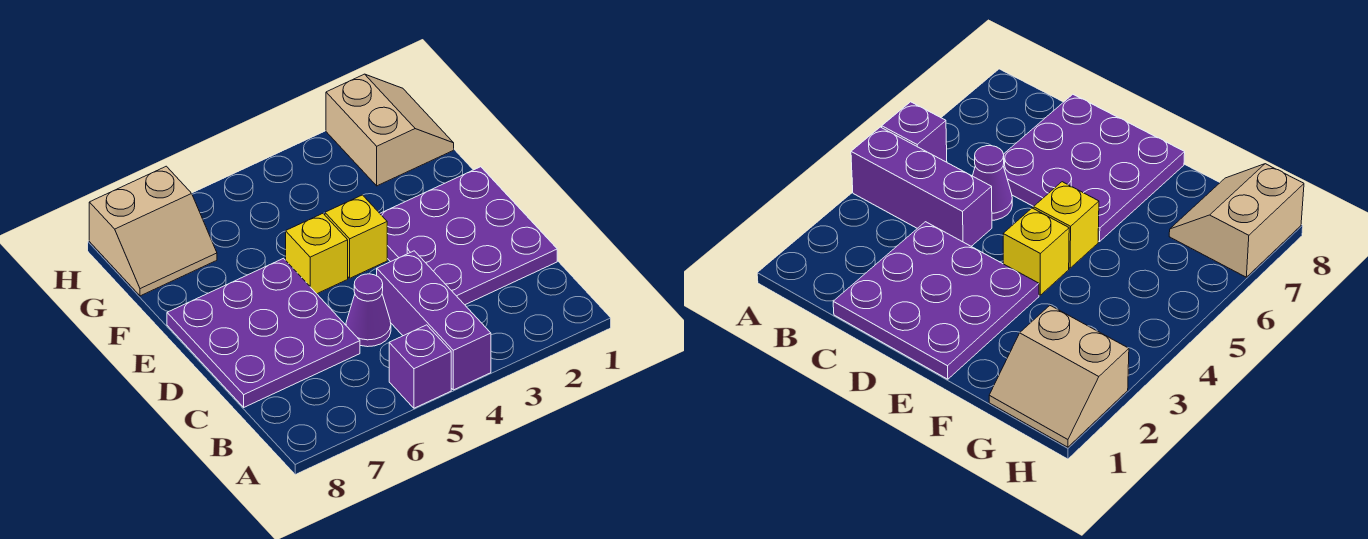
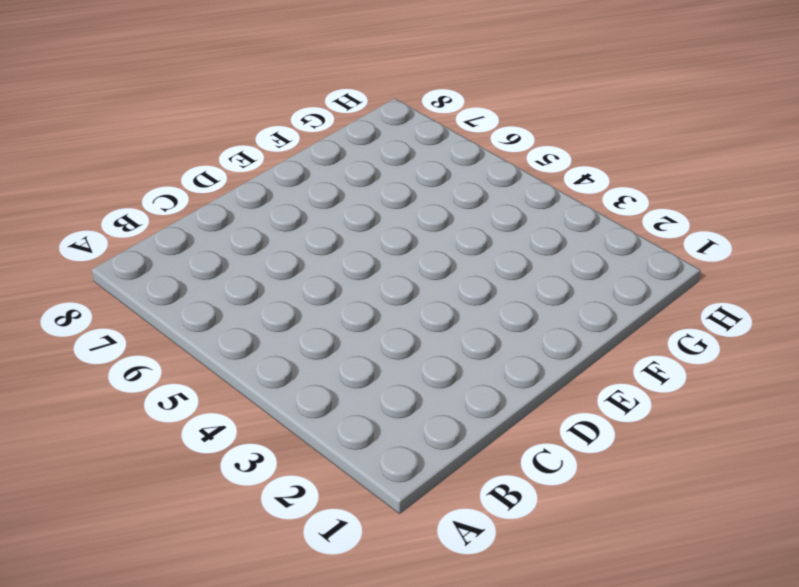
none -> purple brick A4:C4 level 1
none -> purple brick A5 level 1

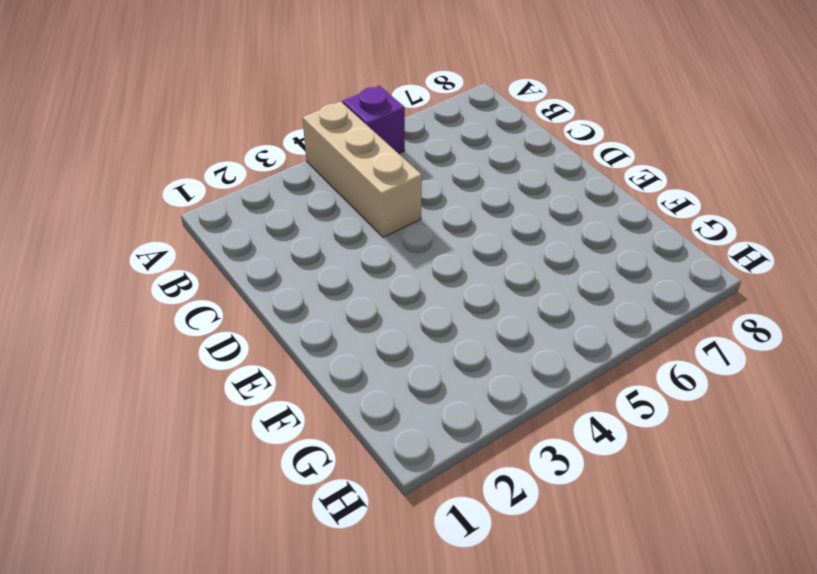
tan brick A4:C4 level 1 -> purple brick A4:C4 level 1
none -> purple plate C1:E3 level 1
none -> purple cone C5 level 1

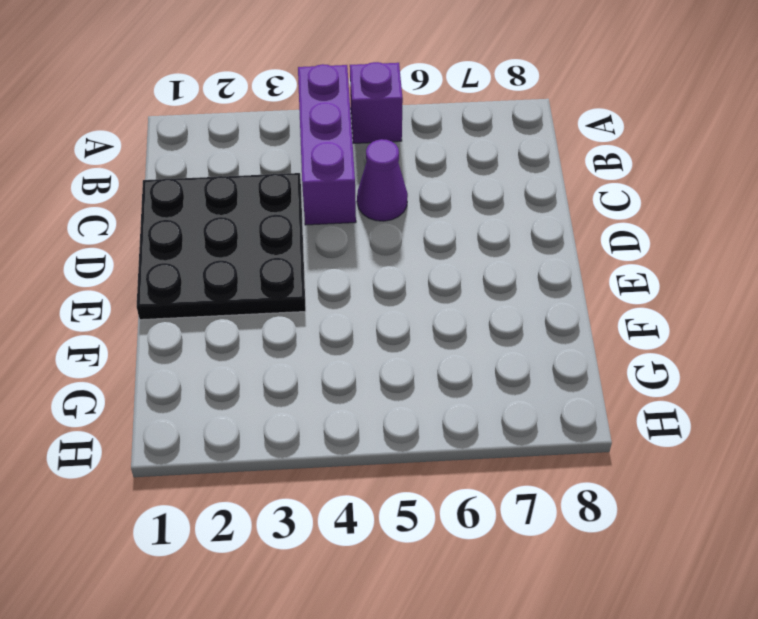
black plate C1:E3 level 1 -> purple plate C1:E3 level 1
none -> purple plate C6:E8 level 1
none -> yellow brick E4 level 1

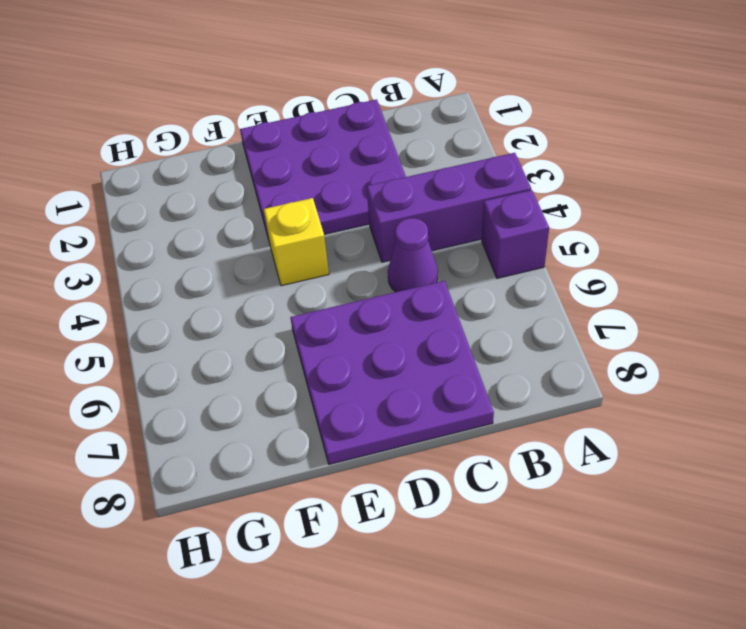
none -> yellow brick E5 level 1
none -> tan slope G1:H2 level 1 top 2

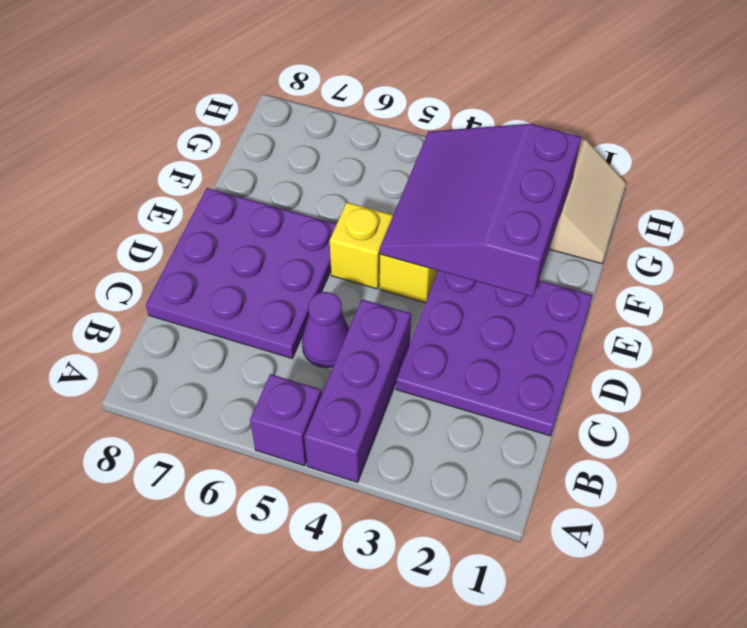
purple slope E2:G4 level 2 top 2 -> none
none -> tan slope G7:H8 level 1 top H

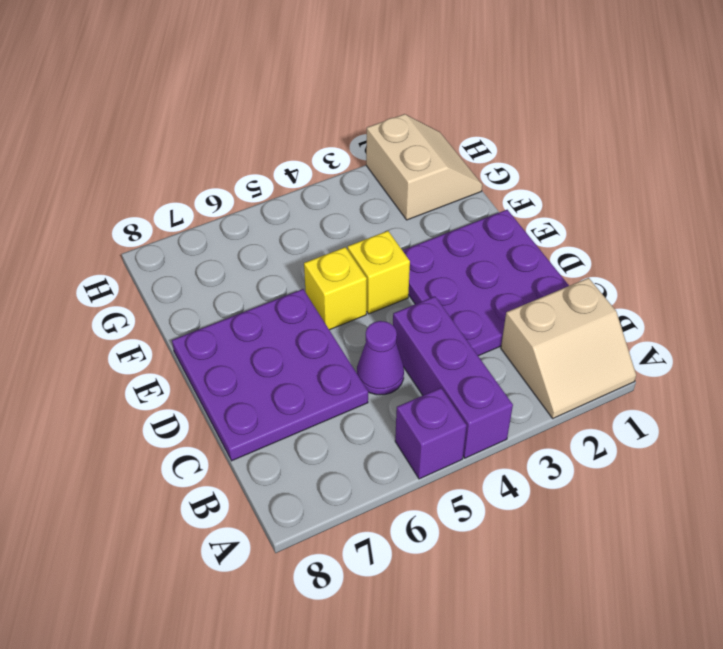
tan slope A1:B2 level 1 top B -> tan slope G7:H8 level 1 top H

